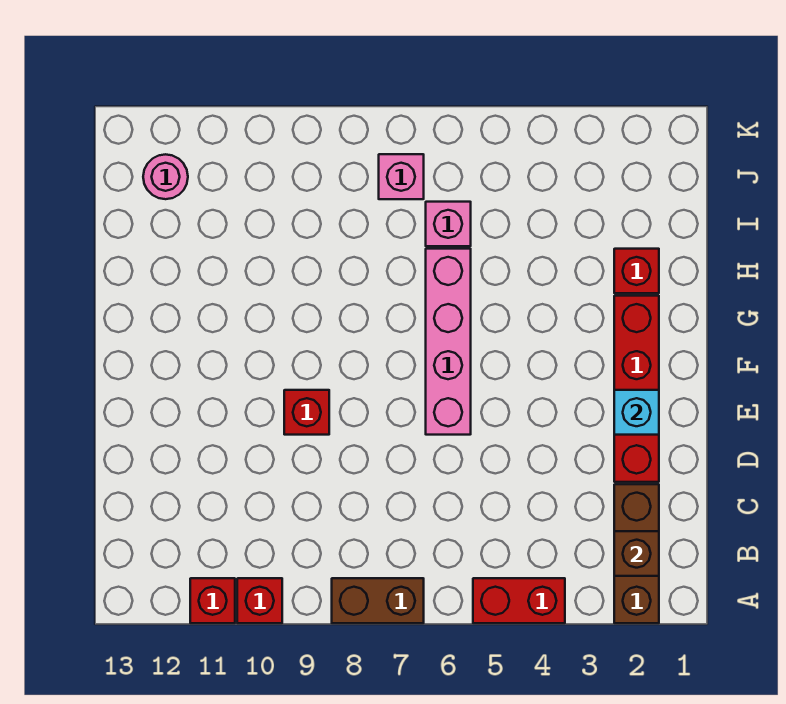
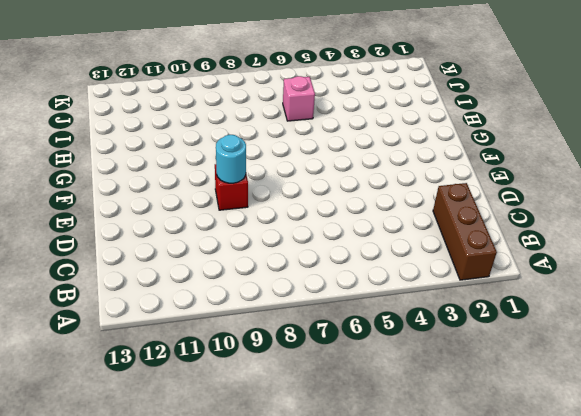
cyan round brick E9 level 2 -> none
none -> red brick A4:A5 level 1
none -> brown brick A7:A8 level 1
none -> red brick A10 level 1

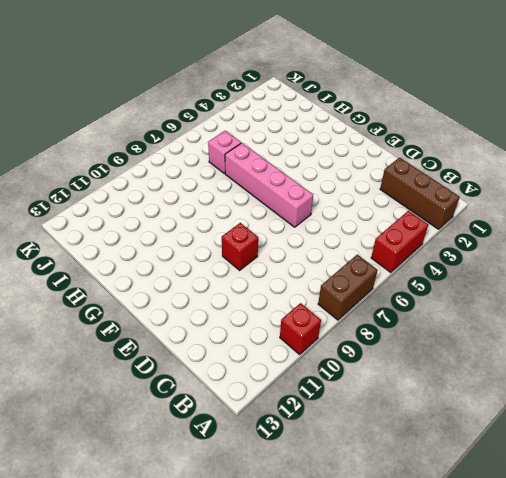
none -> red brick A11 level 1
none -> red brick D2:G2 level 1
none -> red brick H2 level 1

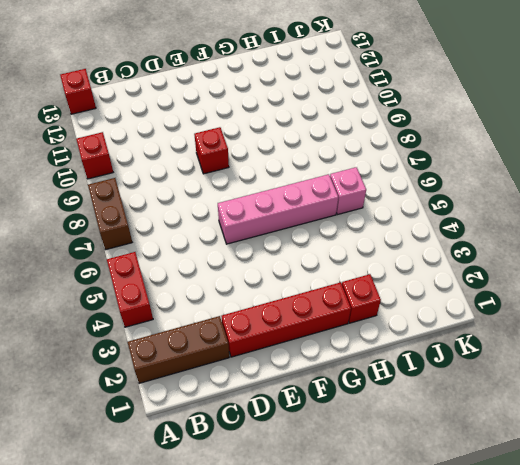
red brick A13 level 1 -> red brick A11 level 1
none -> pink brick J7 level 1
none -> pink round brick J12 level 1
none -> brown brick B2 level 2

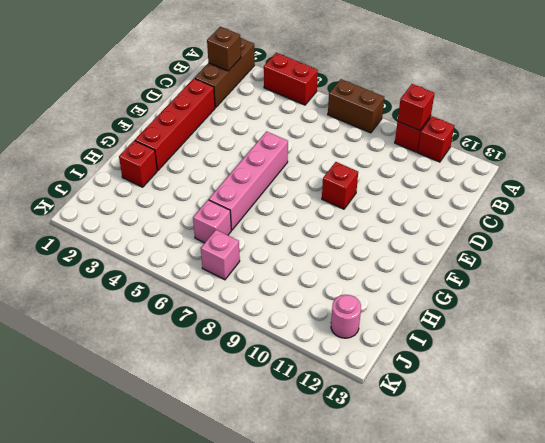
red brick A10 level 2 -> none
none -> cyan brick E2 level 2

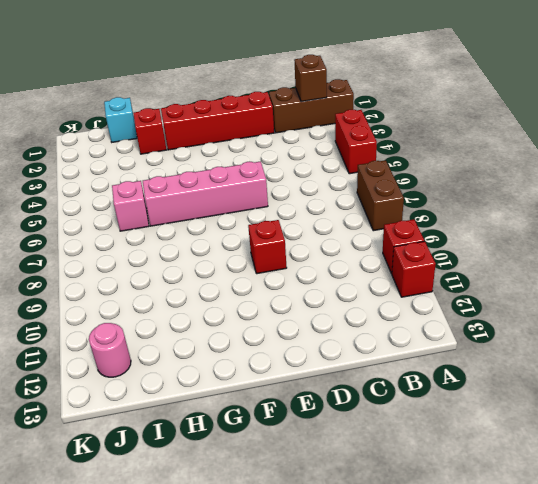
cyan brick I1 level 1 -> cyan brick E2 level 2
none -> pink brick J7 level 1

